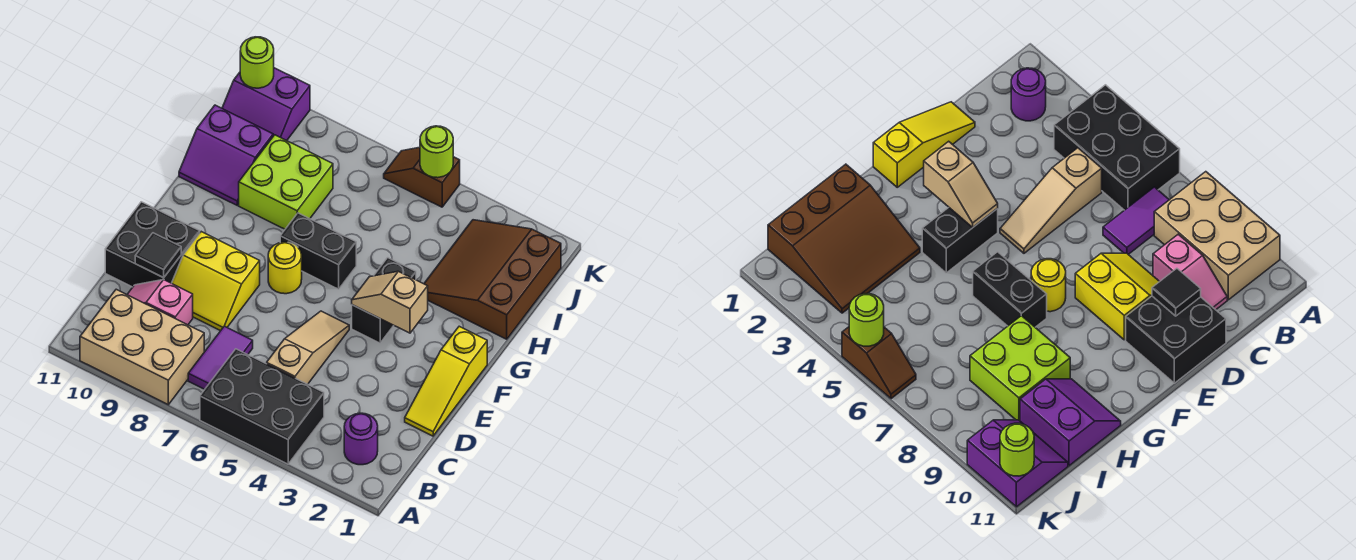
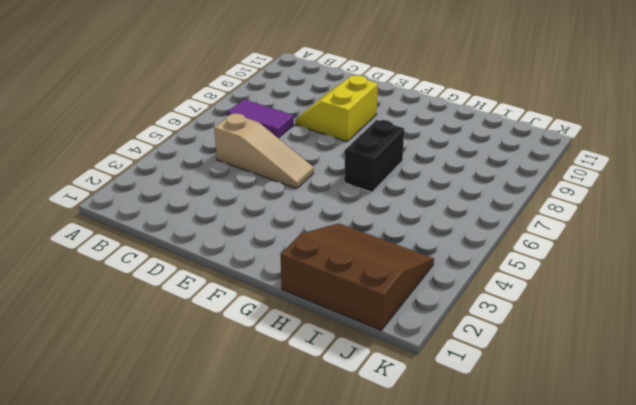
none -> black brick A4:B6 level 1
none -> tan brick A8:B10 level 1
none -> purple round brick B2 level 1

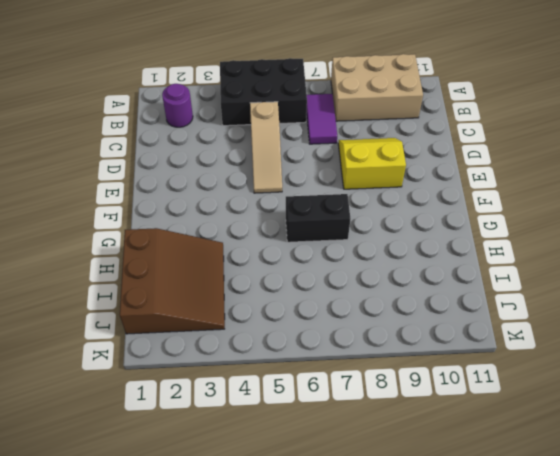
none -> pink slope C9:C10 level 1 top 9
none -> yellow slope D1:F1 level 1 top F
none -> black brick D10:E11 level 1

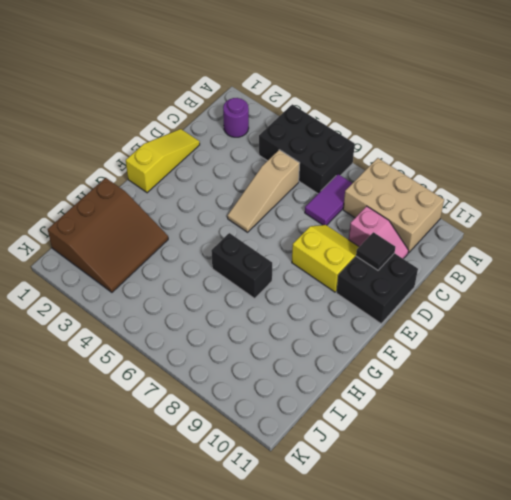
none -> black brick F4:G4 level 1
none -> yellow round brick F7 level 1
none -> lime brick H8:I9 level 1

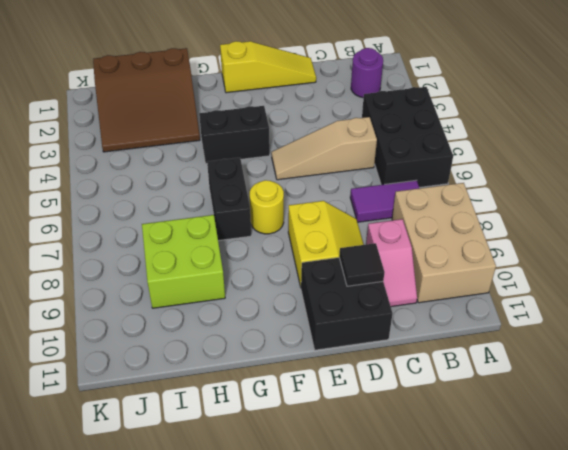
none -> purple slope H10:I11 level 1 top I
none -> purple slope J10:K11 level 1 top K
none -> brown slope K5:K6 level 1 top 5

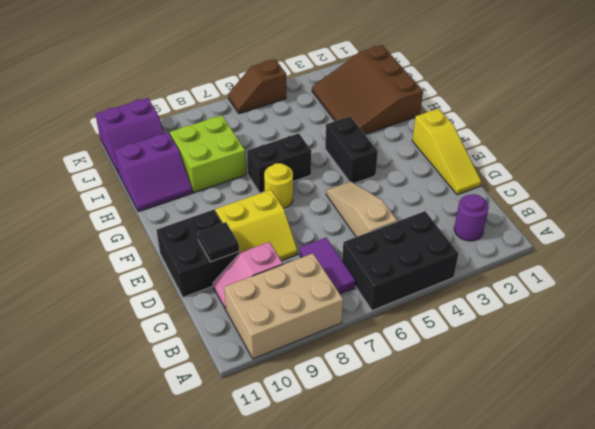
none -> tan slope F3:F4 level 2 top 3
none -> lime round brick K5 level 2
none -> lime round brick K11 level 2

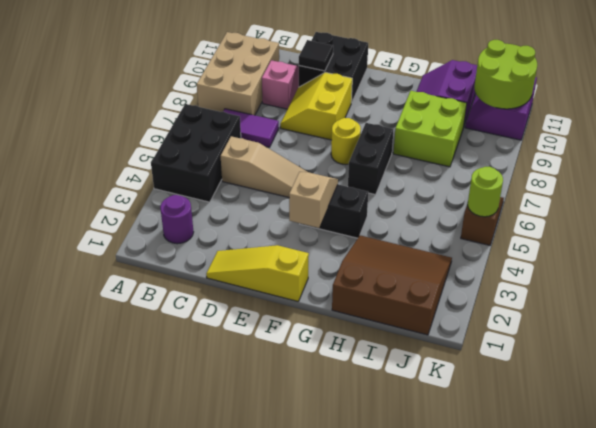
lime round brick J10:K11 level 2 -> lime round brick K11 level 2

